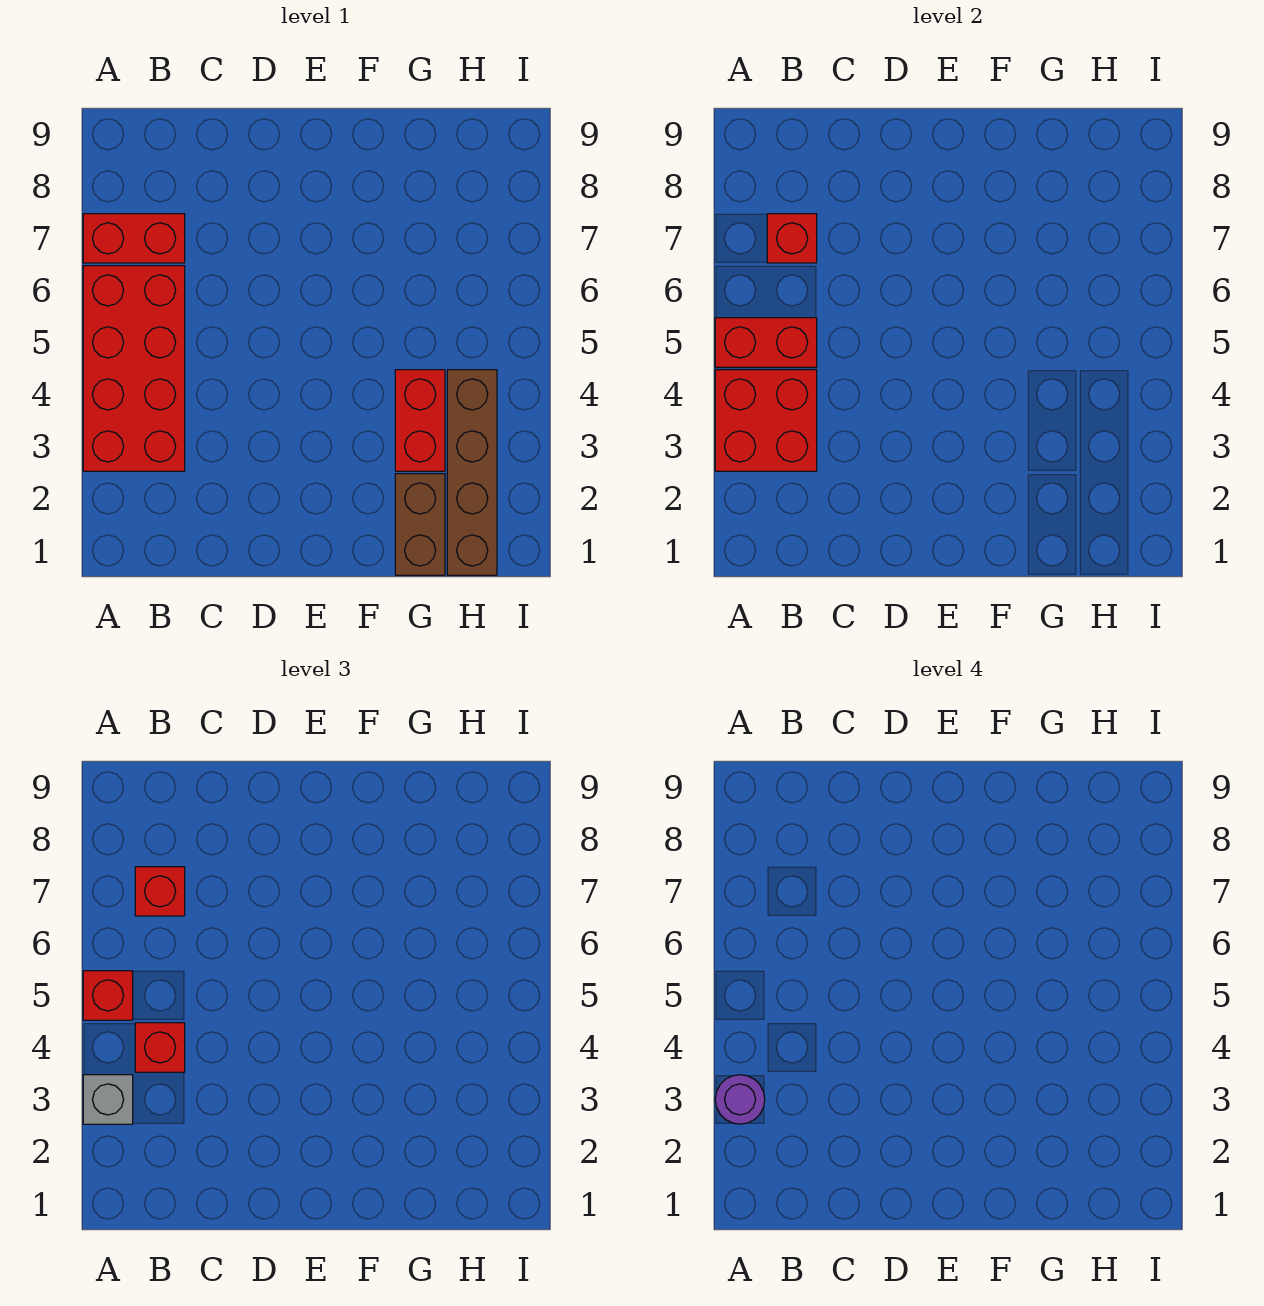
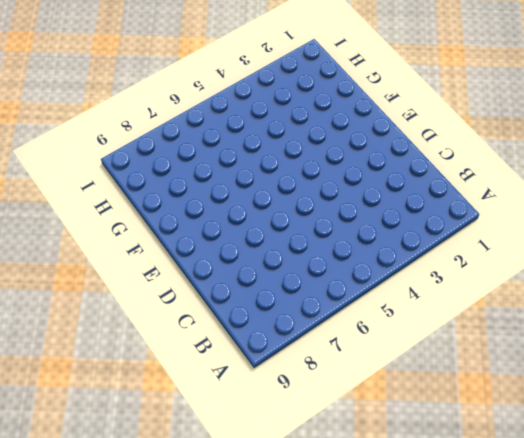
none -> red brick A3:B6 level 1
none -> red brick A7:B7 level 1
none -> brown brick G1:G2 level 1

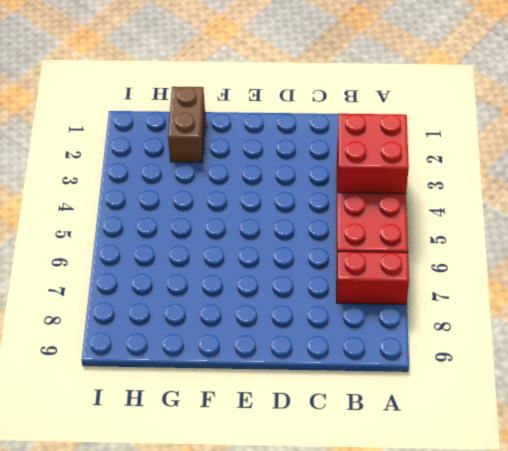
none -> red brick G3:G4 level 1
none -> brown brick H1:H4 level 1
none -> red brick A5:B5 level 2

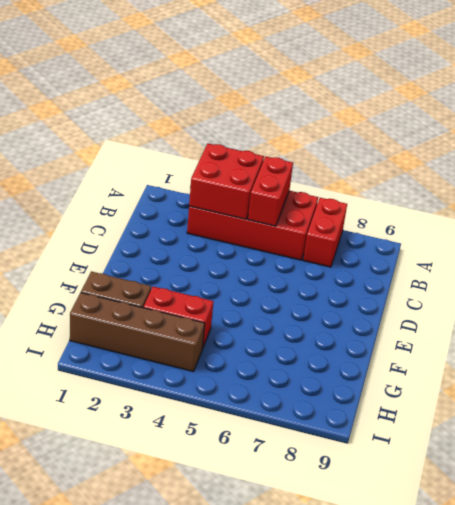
none -> red brick B7 level 2
none -> grey brick A3 level 3
none -> red brick A5 level 3

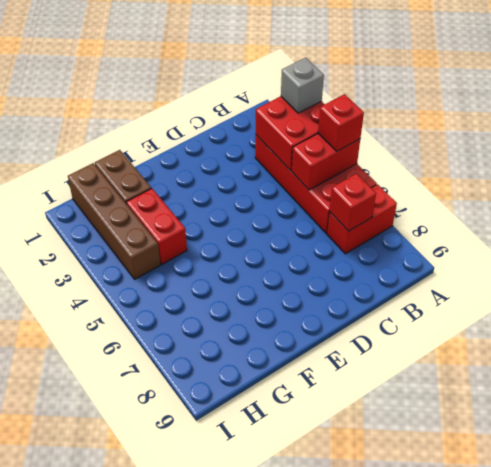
none -> red brick B4 level 3
none -> red brick B7 level 3
none -> purple round brick A3 level 4

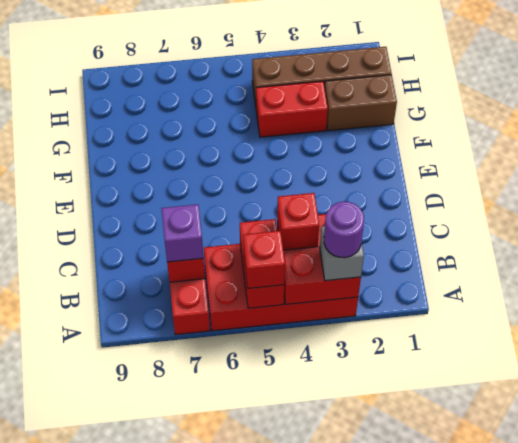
purple brick B7 level 3 -> red brick B7 level 3

